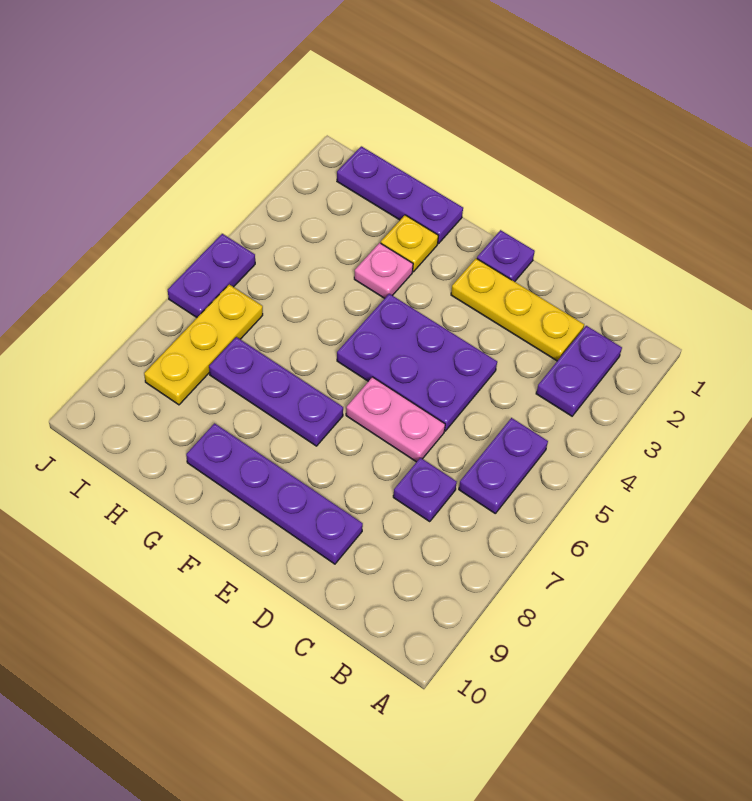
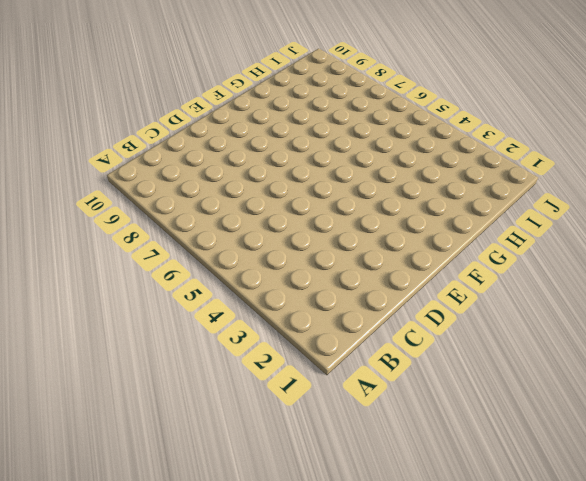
none -> purple plate B2:B3 level 1
none -> purple plate B5:B6 level 1
none -> yellow plate C2:E2 level 1

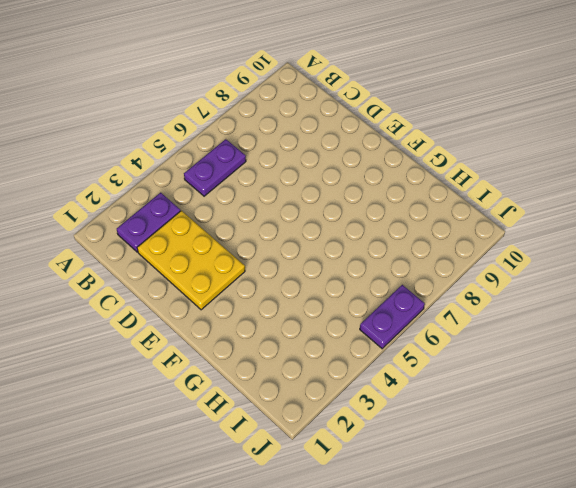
yellow plate C2:E3 level 1 -> yellow plate C2:E2 level 1
none -> purple plate C7 level 1
none -> purple plate D4:F5 level 1
none -> pink plate D6:E6 level 1

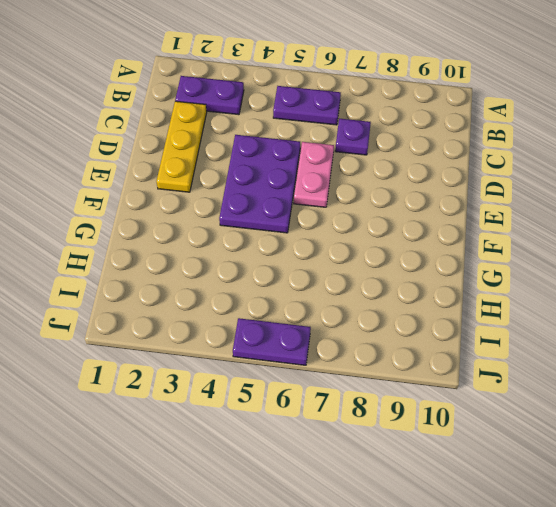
none -> purple plate D9:G9 level 1
none -> purple plate E1 level 1
none -> purple plate F7:H7 level 1

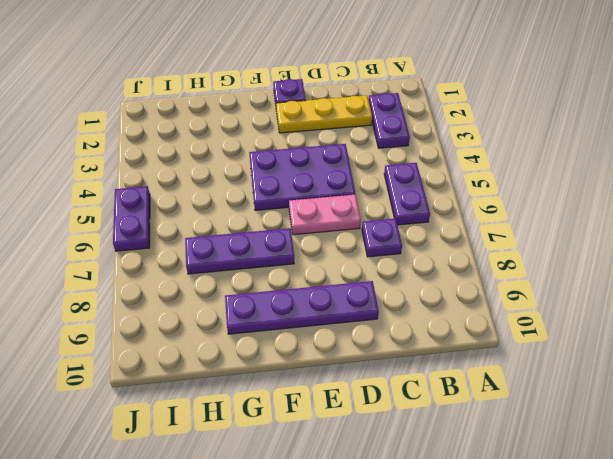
none -> purple plate G1:I1 level 1
none -> yellow plate G2 level 1
none -> pink plate G3 level 1

